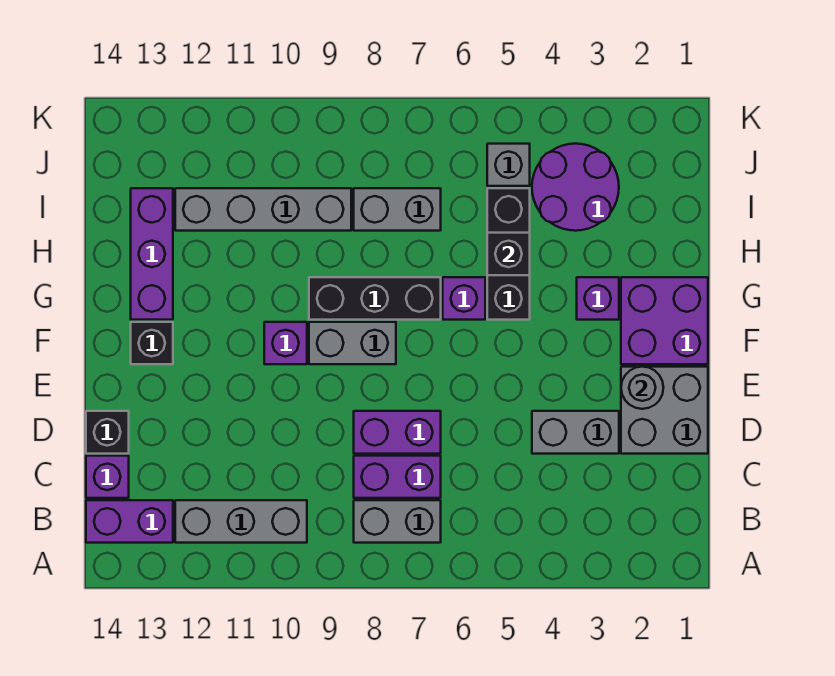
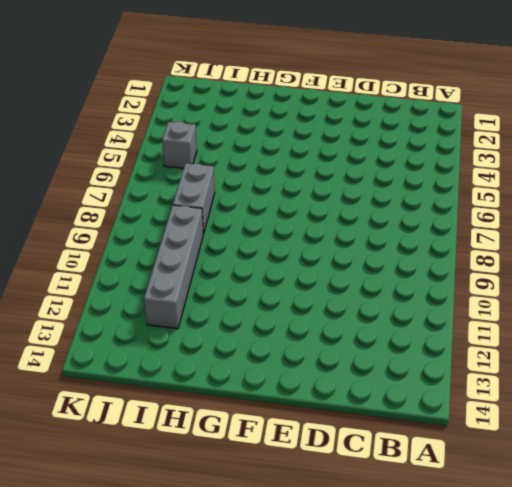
none -> grey brick B7:B8 level 1
none -> grey brick B10:B12 level 1
none -> purple brick B13:B14 level 1

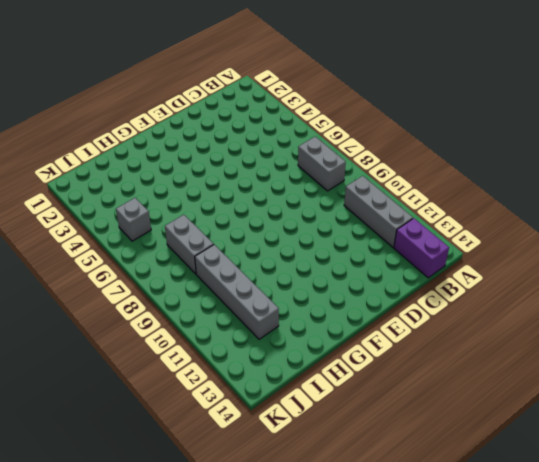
none -> purple brick C7:C8 level 1
none -> purple brick C14 level 1
none -> grey brick D1:E2 level 1

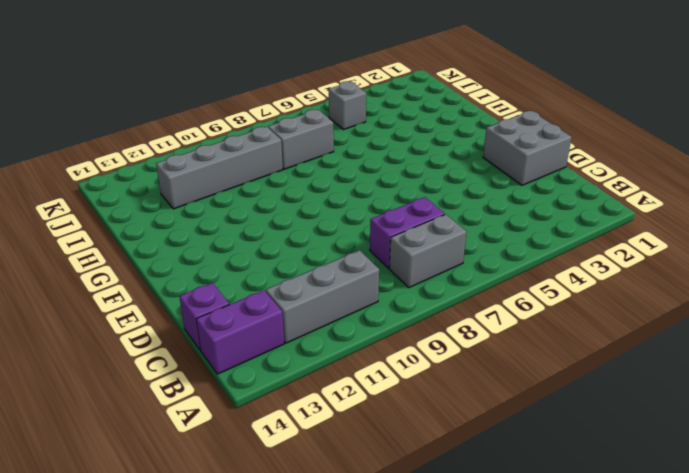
none -> grey brick D3:D4 level 1
none -> purple brick D7:D8 level 1
none -> black brick D14 level 1

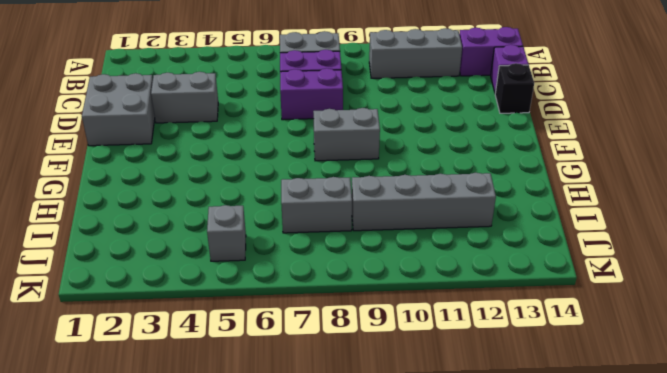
none -> purple brick F1:G2 level 1
none -> purple brick F10 level 1
none -> black brick F13 level 1

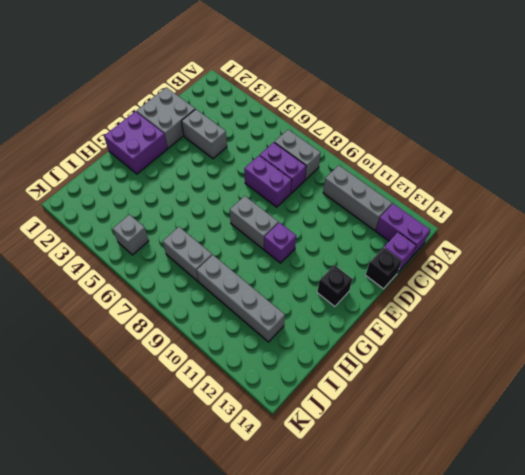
none -> purple brick G3 level 1
none -> black brick G5:I5 level 1
none -> purple brick G6 level 1

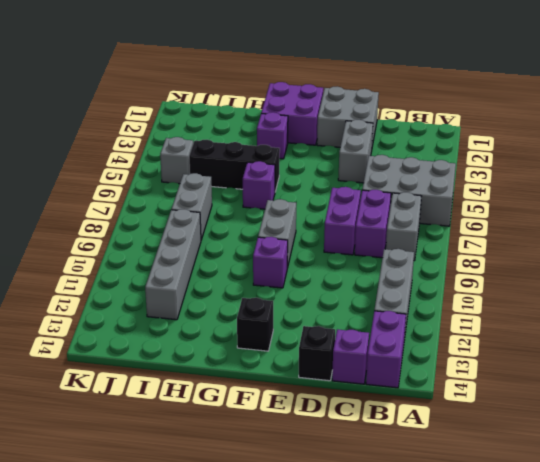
grey brick A5:C6 level 1 -> none
none -> black brick G7:G9 level 1
none -> purple brick G13:I13 level 1
none -> purple round brick I3:J4 level 1

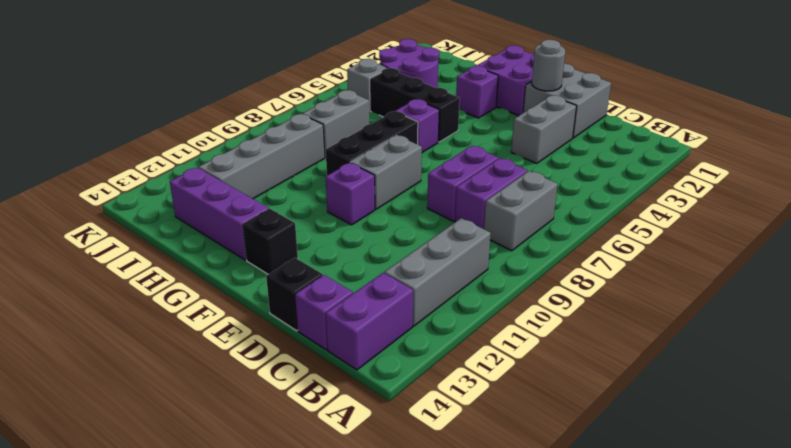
none -> black brick H5 level 2

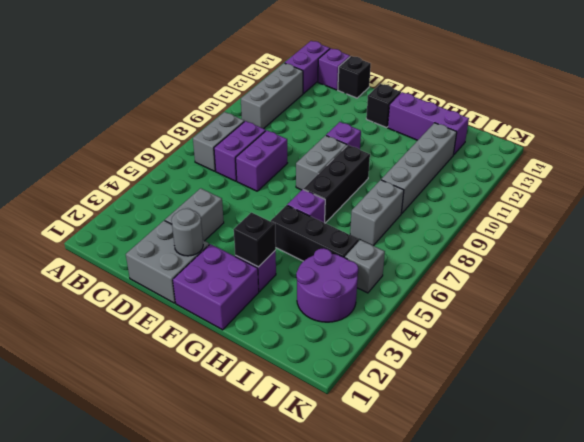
black brick G3 level 2 -> black brick H5 level 2

